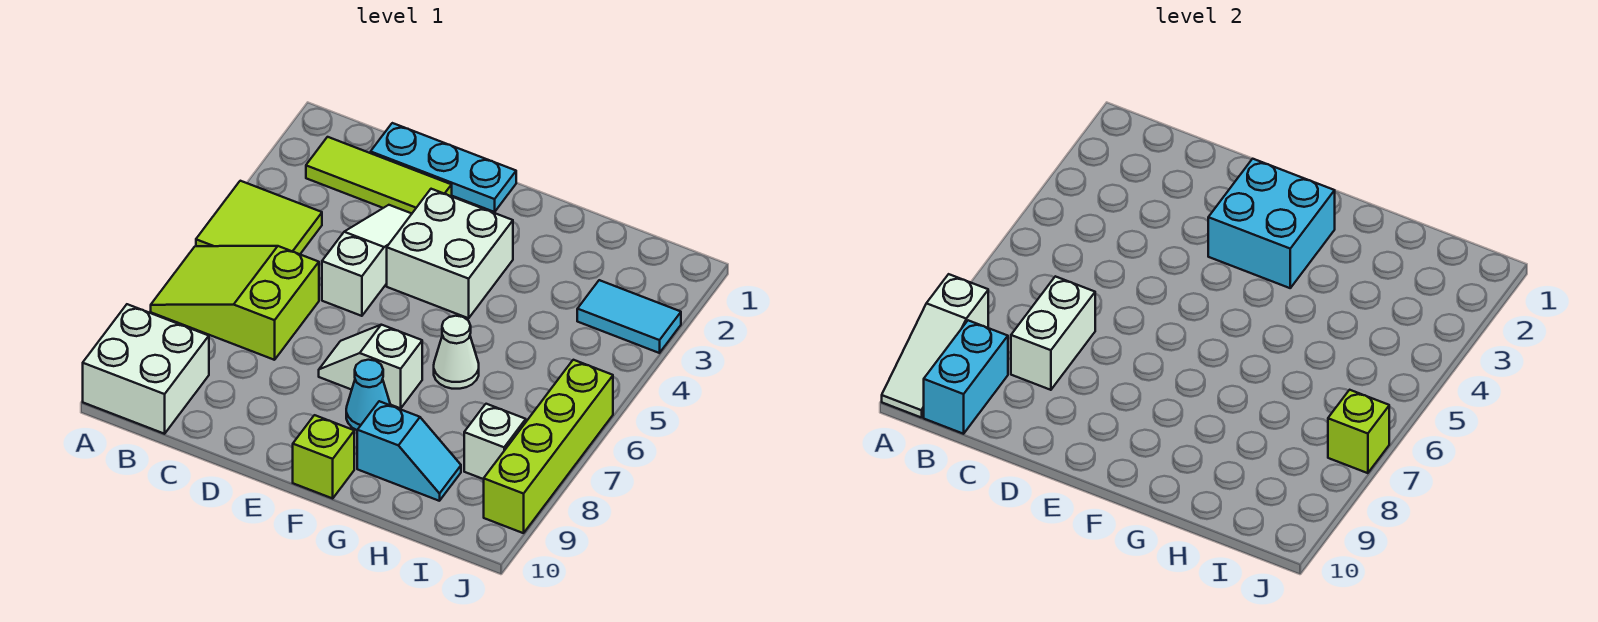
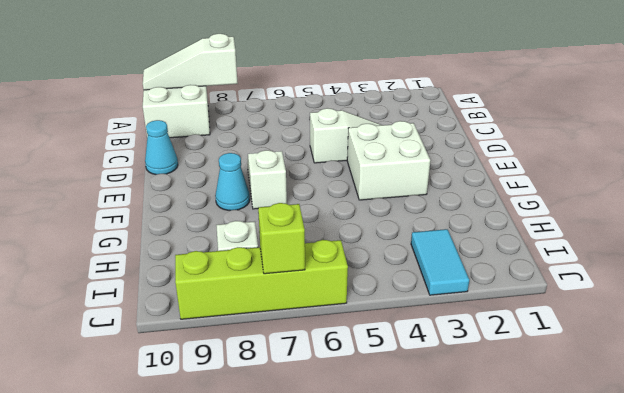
cyan cone D10 level 1 -> none
none -> lime tile A4:B5 level 1
none -> lime slope A6:C7 level 1 top C
none -> lime tile B2:D2 level 1

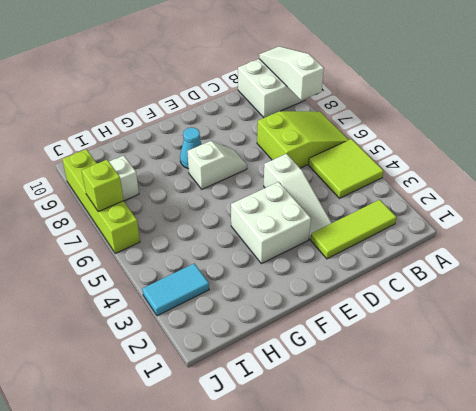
none -> cyan plate C1:E1 level 1
none -> lime brick F10 level 1
none -> white cone G6 level 1

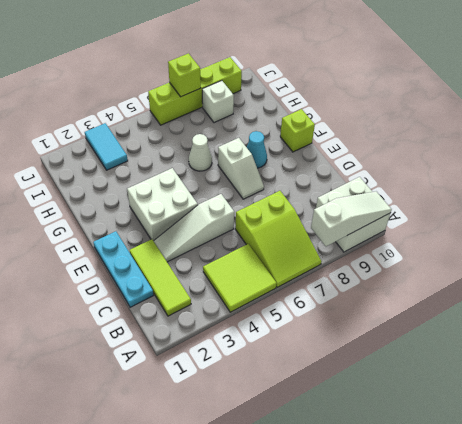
none -> cyan slope G9:H9 level 1 top G
none -> cyan brick B9:B10 level 2
none -> white brick C7:C8 level 2

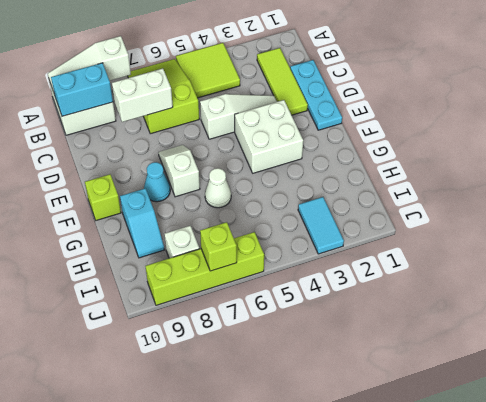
none -> cyan brick E2:F3 level 2

